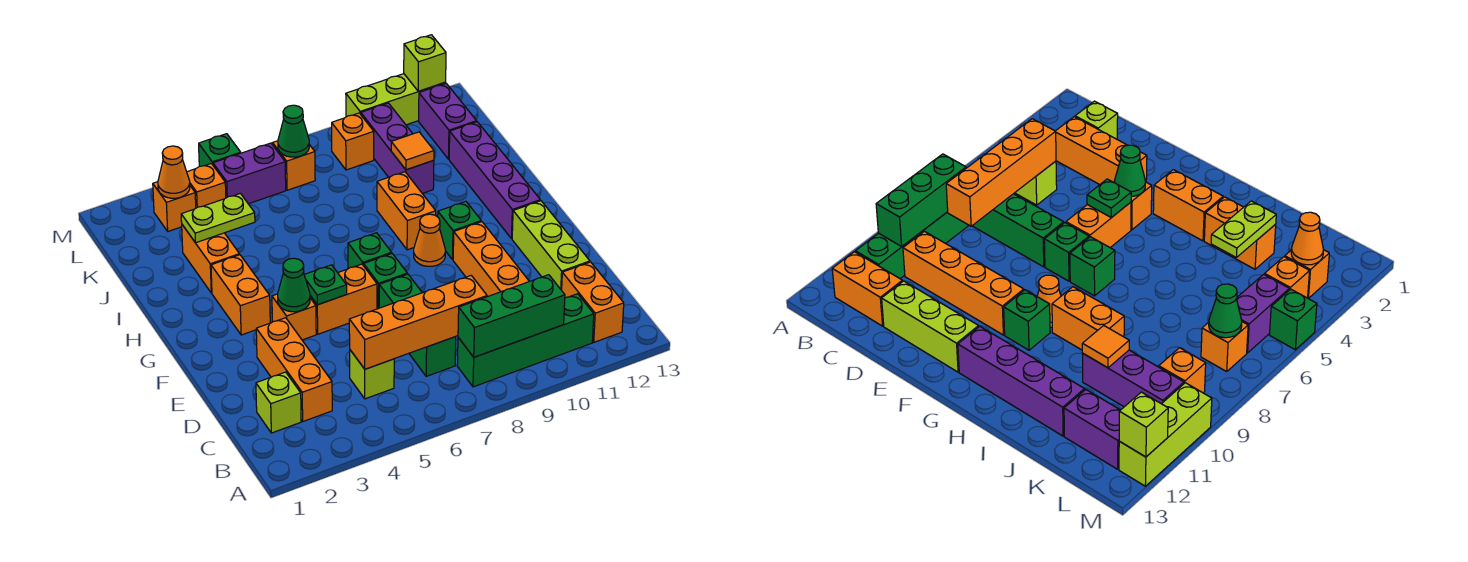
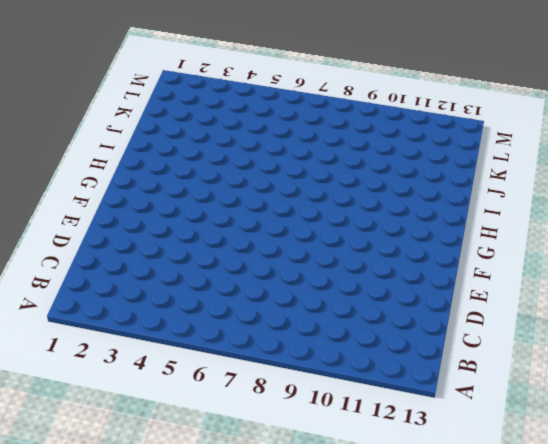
none -> green brick B8:B11 level 1
none -> orange brick B12:C12 level 1
none -> lime brick C2 level 1
none -> orange brick C3:E3 level 1

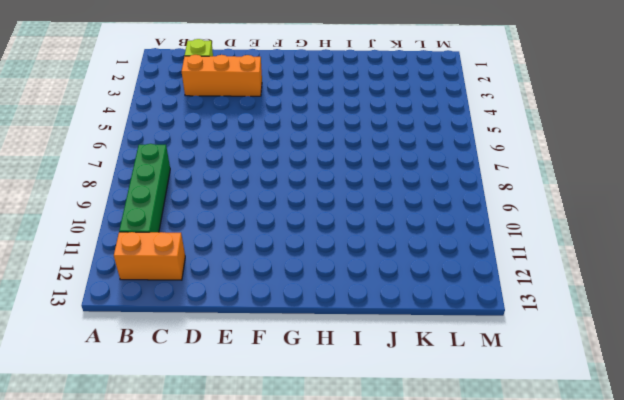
none -> lime brick C5 level 1
none -> green brick C7:E7 level 1
none -> orange brick C10:F10 level 1
none -> lime brick D12:F12 level 1

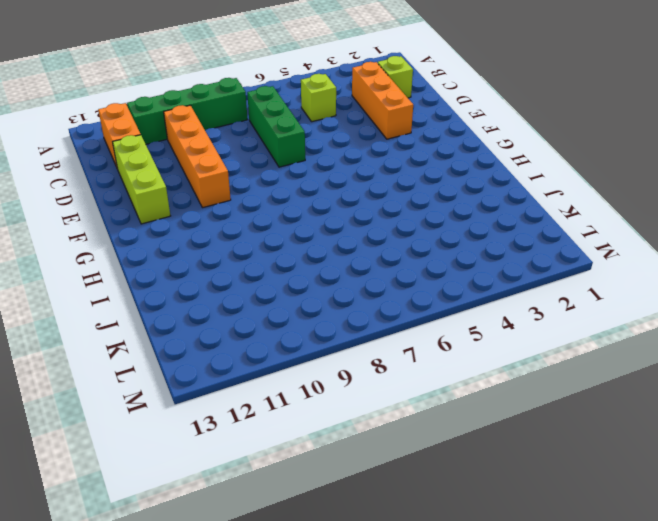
none -> orange brick F4 level 1
none -> orange brick F5:F6 level 1
none -> green brick F7 level 1
none -> orange brick G3:H3 level 1

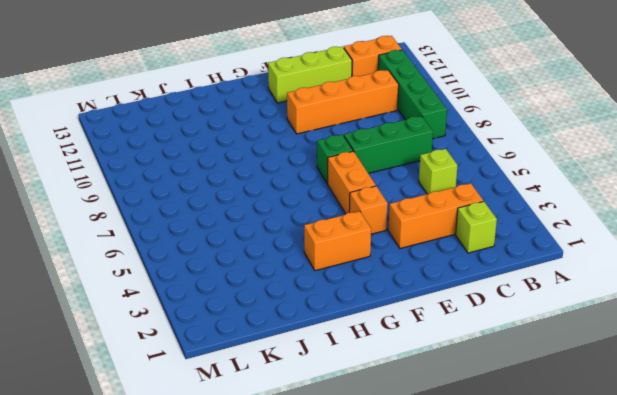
none -> green brick G7 level 1
none -> orange cone G9 level 1
none -> green brick G10 level 1
none -> purple brick G12:J12 level 1

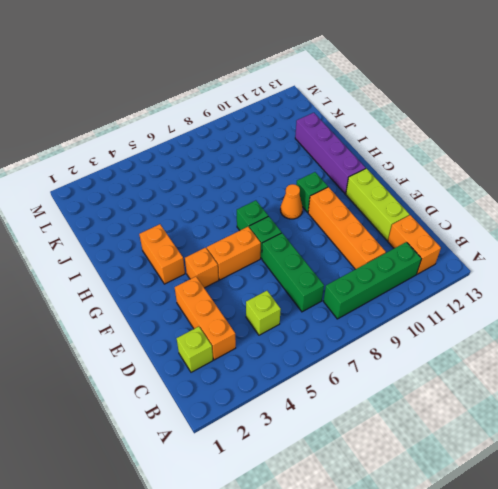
none -> orange brick H9:I9 level 1
none -> orange brick I3:J3 level 1
none -> purple brick J10:L10 level 1
none -> purple brick K12:L12 level 1

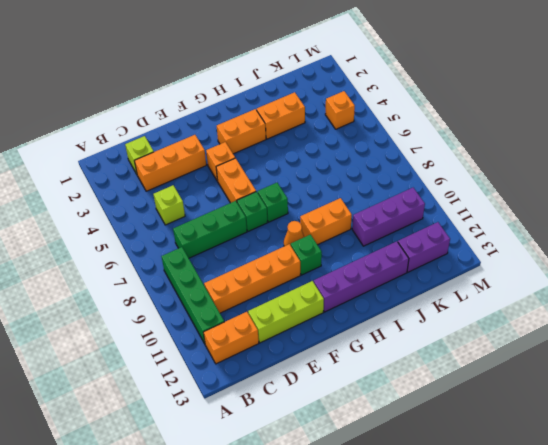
none -> orange brick L3 level 1
none -> purple brick L5:L6 level 1
none -> orange brick L7 level 1
none -> orange brick L9 level 1

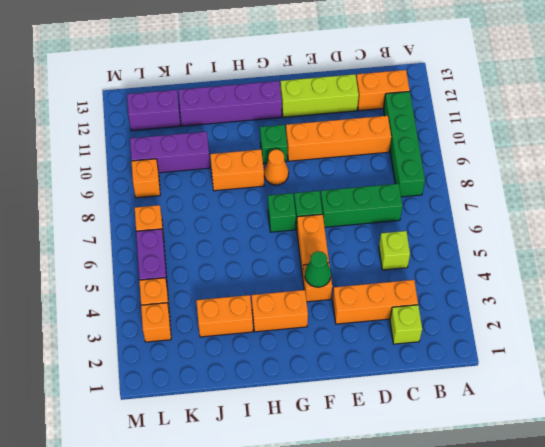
none -> green brick M5 level 1
none -> lime brick M10:M12 level 1
none -> green brick B8:B10 level 2
none -> orange brick C5:C8 level 2

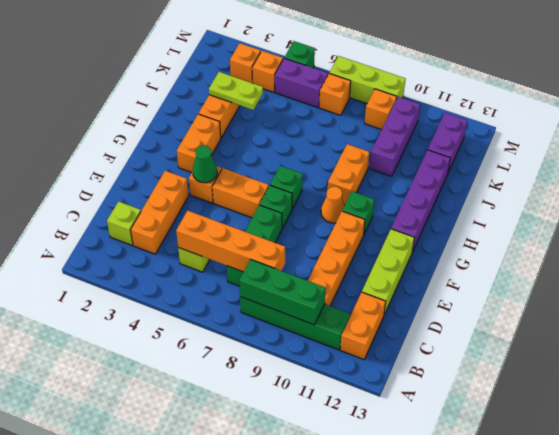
lime brick M7:M9 level 1 -> lime brick M10:M12 level 1
none -> green plate F5 level 2
none -> orange tile J10 level 2
none -> orange cone L3 level 2
none -> green cone L7 level 2

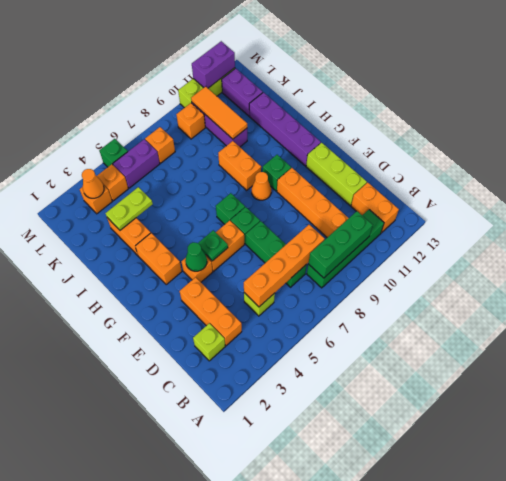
orange tile J10:L10 level 2 -> orange tile J10 level 2
purple brick M11:M12 level 2 -> lime brick M12 level 2
none -> green cone L7 level 2

